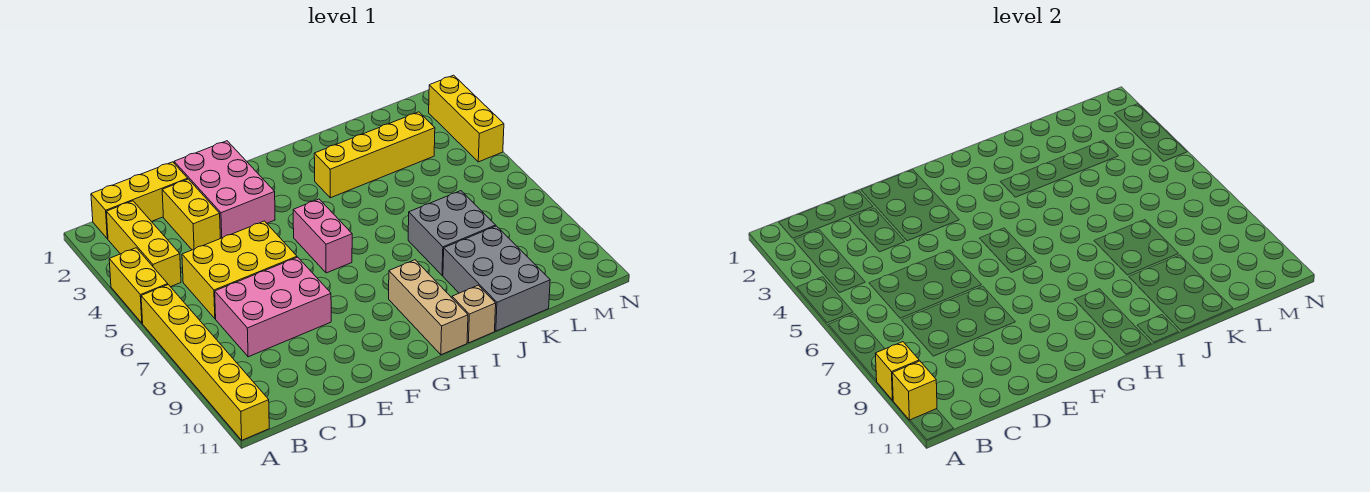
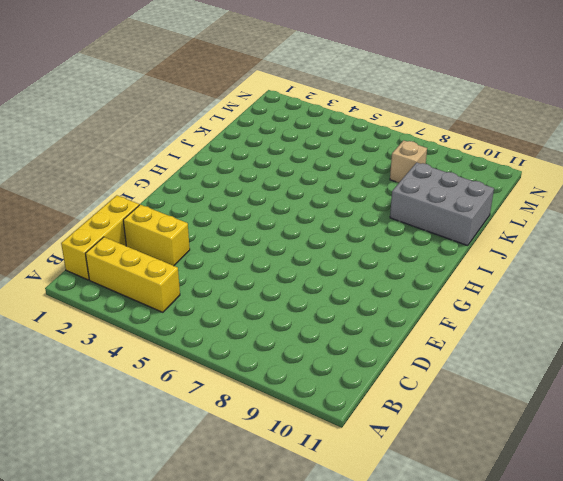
tan brick L8 level 1 -> tan brick I11 level 1
none -> yellow brick A4:A5 level 1
none -> yellow brick A6:A11 level 1
none -> yellow brick C5:E6 level 1

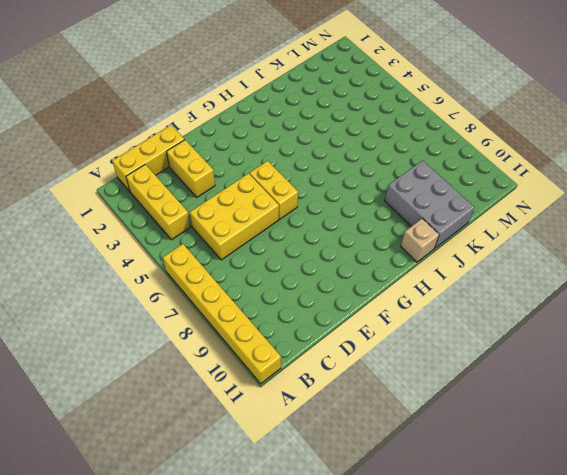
yellow brick F5:F6 level 1 -> yellow brick A4:A5 level 1
none -> pink brick C7:E8 level 1
none -> pink brick E1:F3 level 1
none -> pink brick G5:G6 level 1

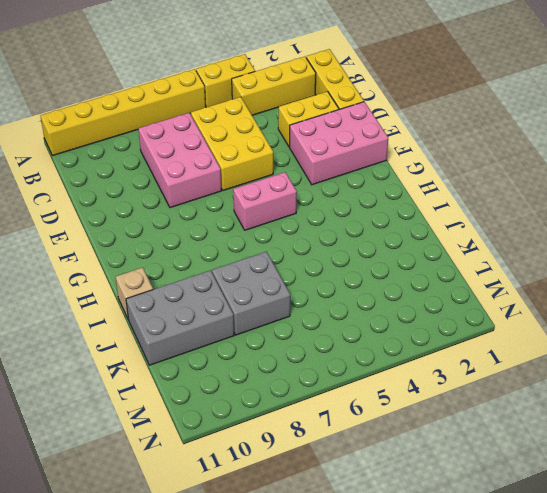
none -> tan brick H9:H11 level 1
none -> yellow brick I3:L3 level 1
none -> yellow brick N2:N4 level 1

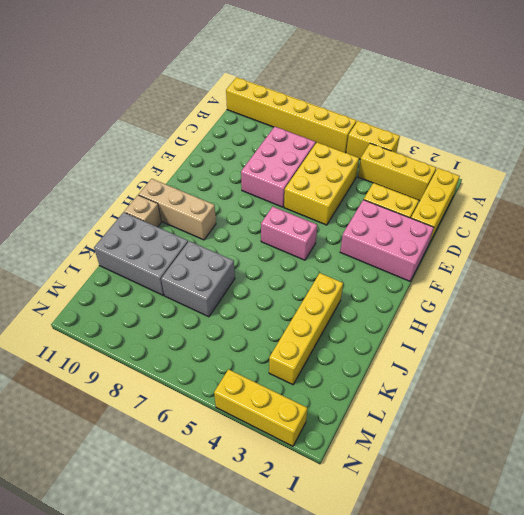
none -> yellow brick A9 level 2
none -> yellow brick A10 level 2

